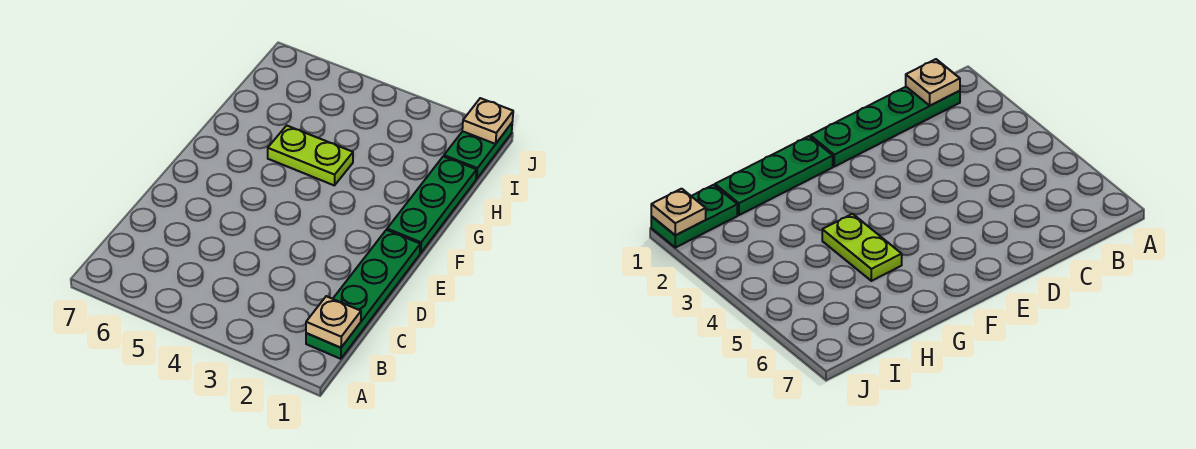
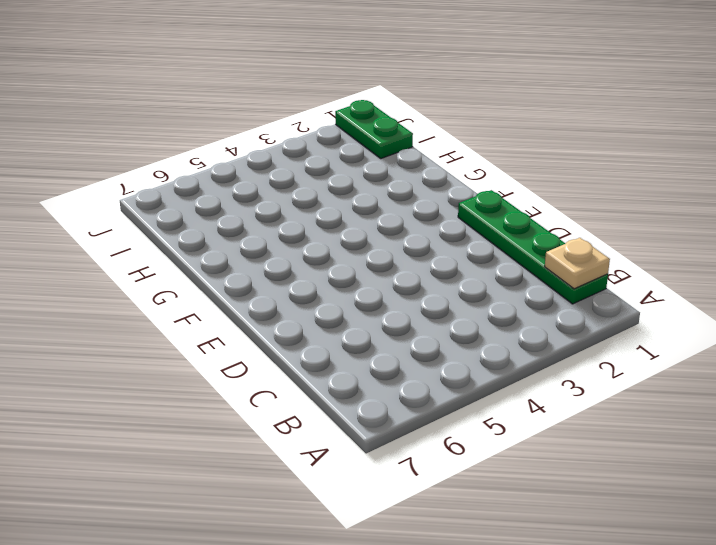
none -> green plate F1:H1 level 1
none -> lime plate G4:G5 level 1

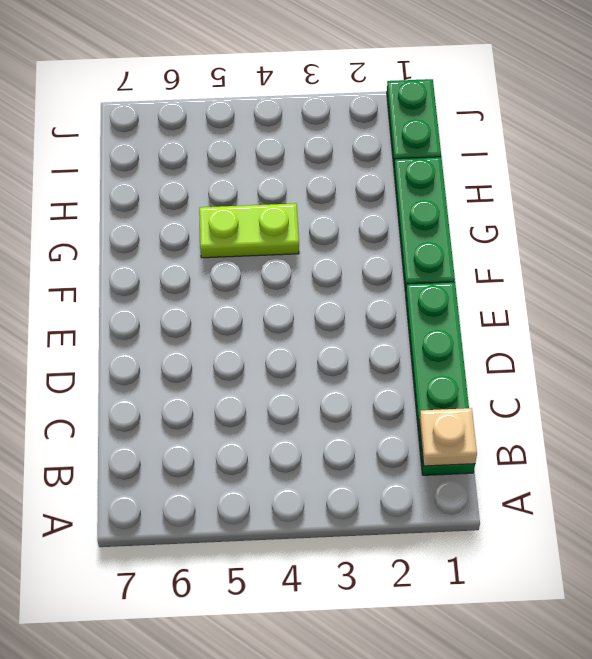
none -> tan plate J1 level 2

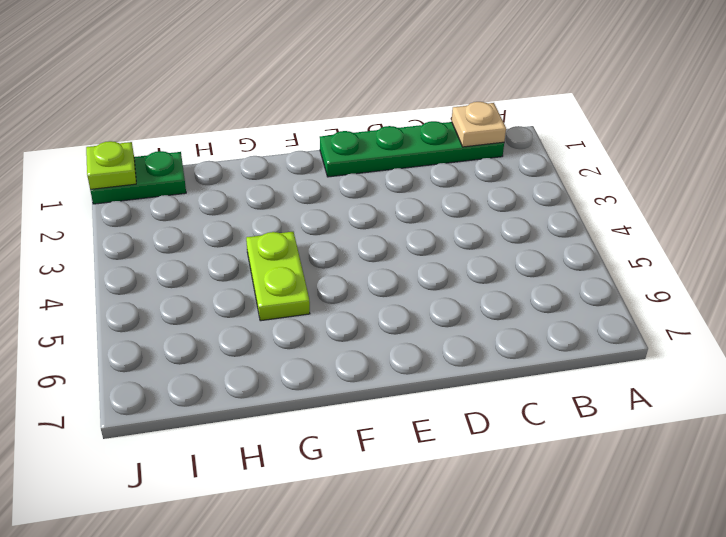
lime plate J1 level 2 -> tan plate J1 level 2
none -> green plate F1:H1 level 1

